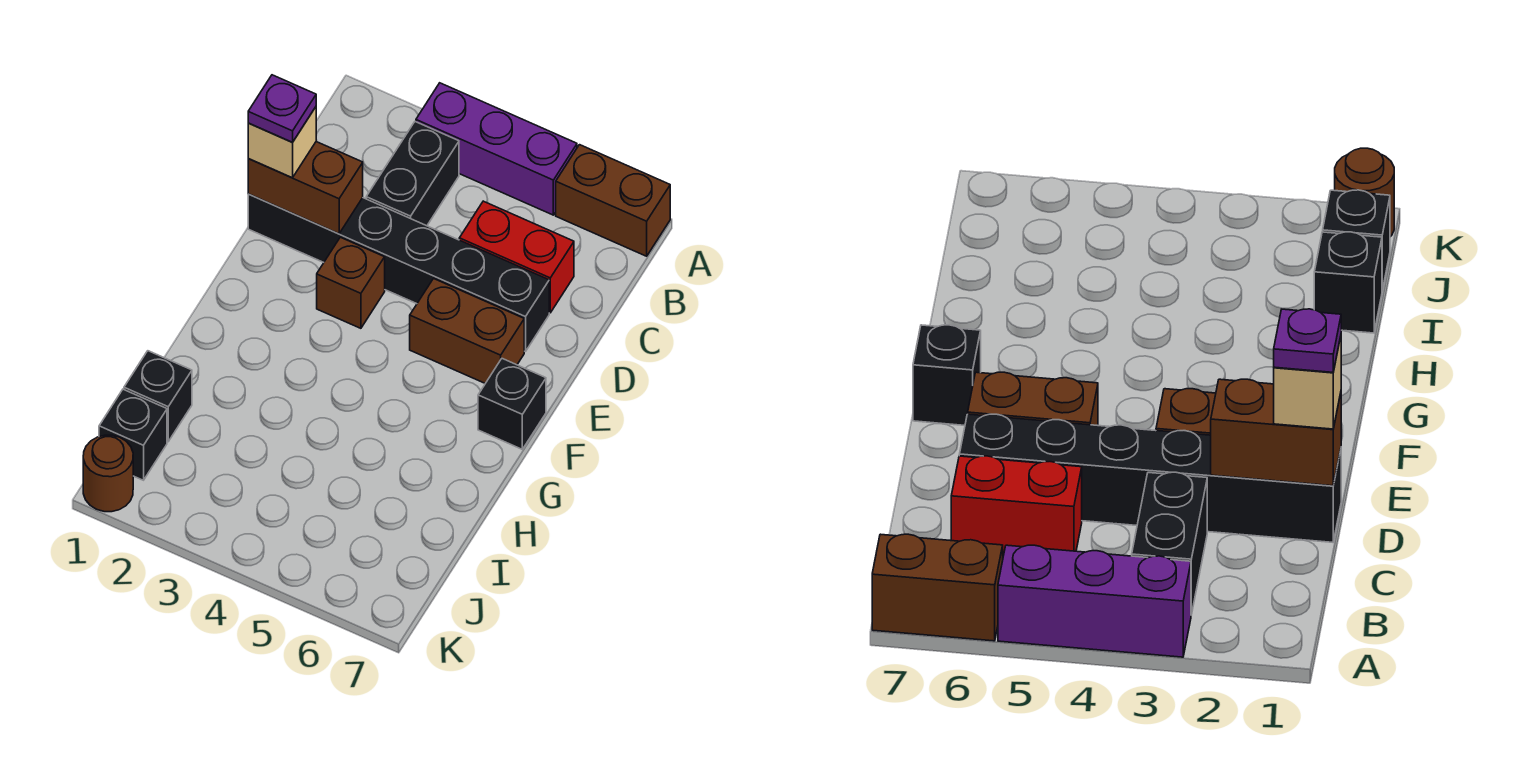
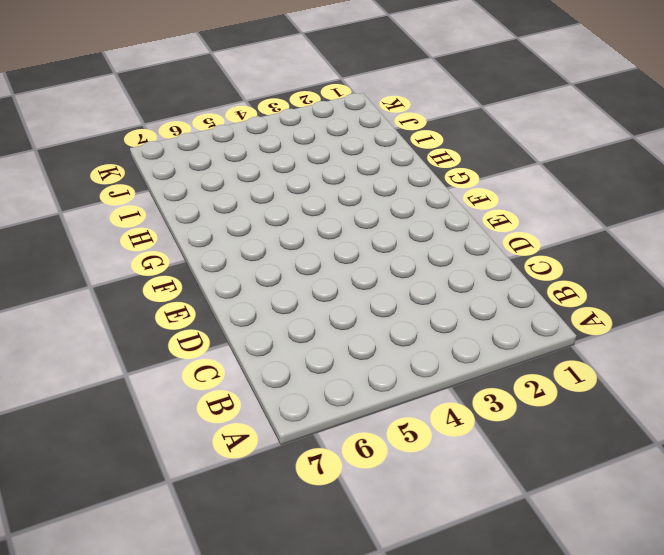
none -> purple brick A3:A5 level 1
none -> brown brick A6:A7 level 1
none -> black brick B3:C3 level 1

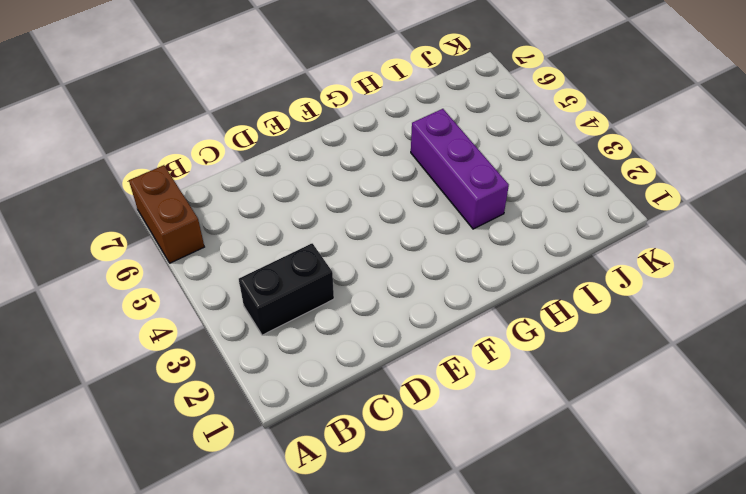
purple brick H3:H5 level 1 -> purple brick A3:A5 level 1
none -> red brick C5:C6 level 1
none -> black brick D1:D6 level 1
none -> brown brick E3 level 1

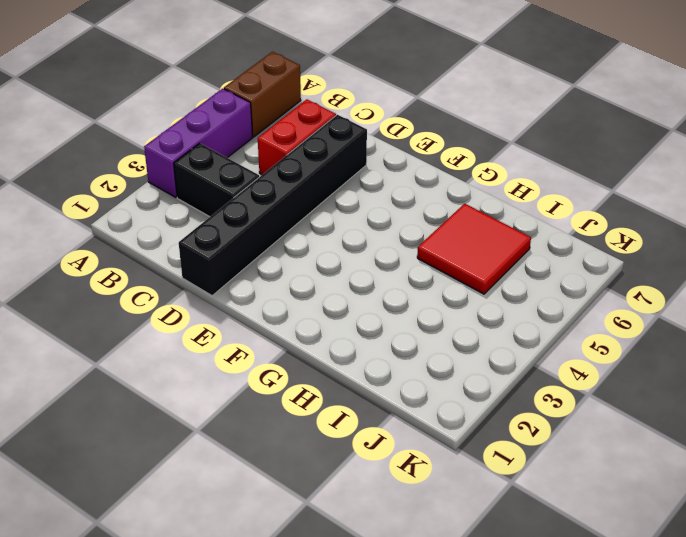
red tile H5:I6 level 1 -> none
none -> brown brick E3 level 1
none -> brown brick E5:E6 level 1
none -> black brick F7 level 1

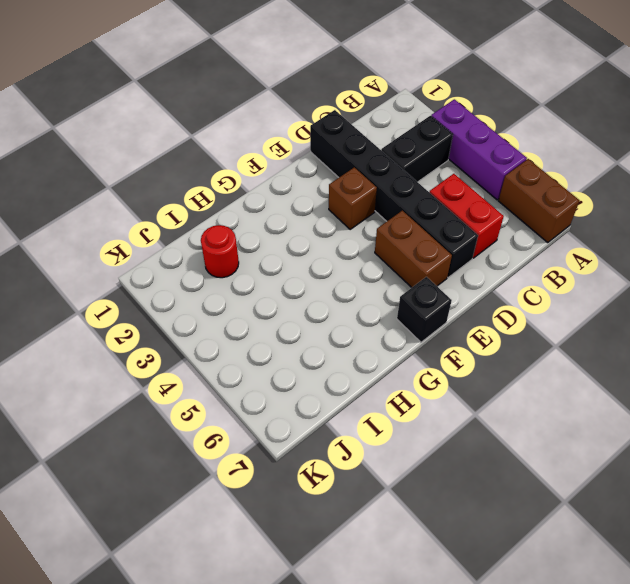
red round brick I2 level 1 -> none
none -> black brick I1 level 1
none -> black brick J1 level 1
none -> brown round brick K1 level 1

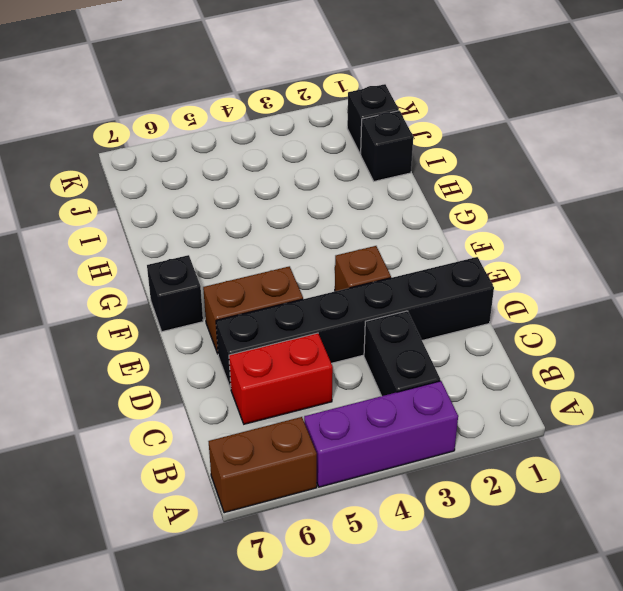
none -> brown round brick K1 level 1
none -> brown brick D1:D2 level 2
none -> tan brick D1 level 3

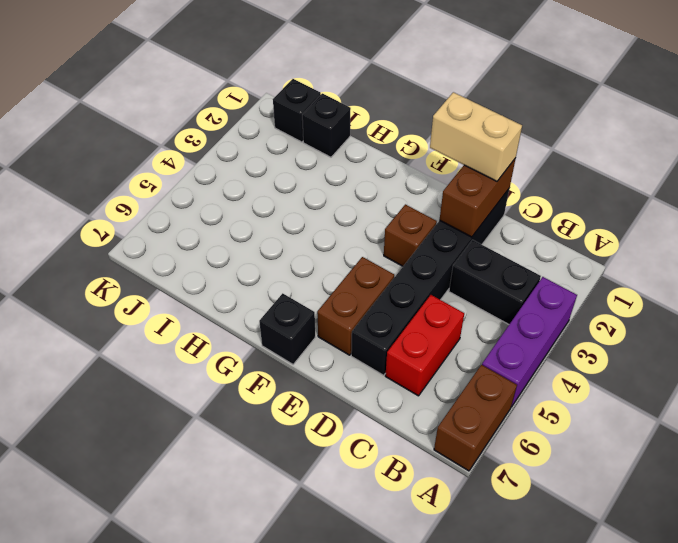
tan brick D1:E1 level 3 -> tan brick D1 level 3
none -> brown round brick K1 level 1
none -> purple plate D1 level 4

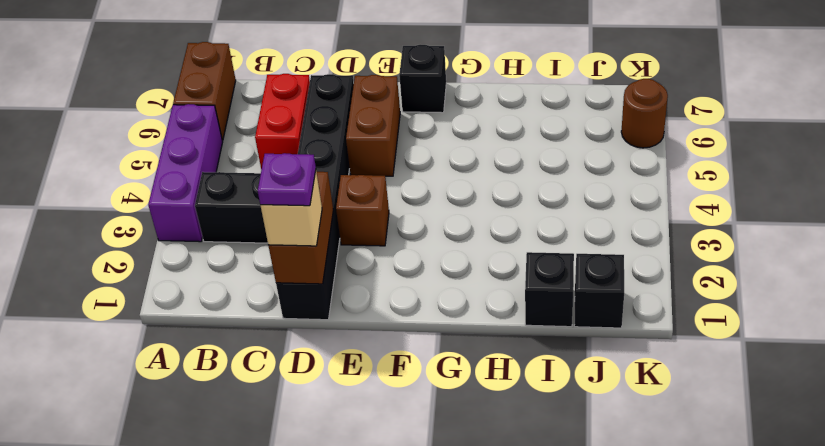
brown round brick K6 level 1 -> brown round brick K1 level 1

